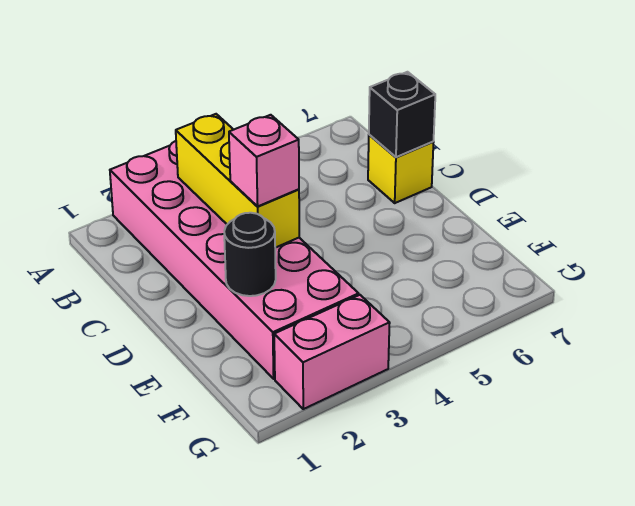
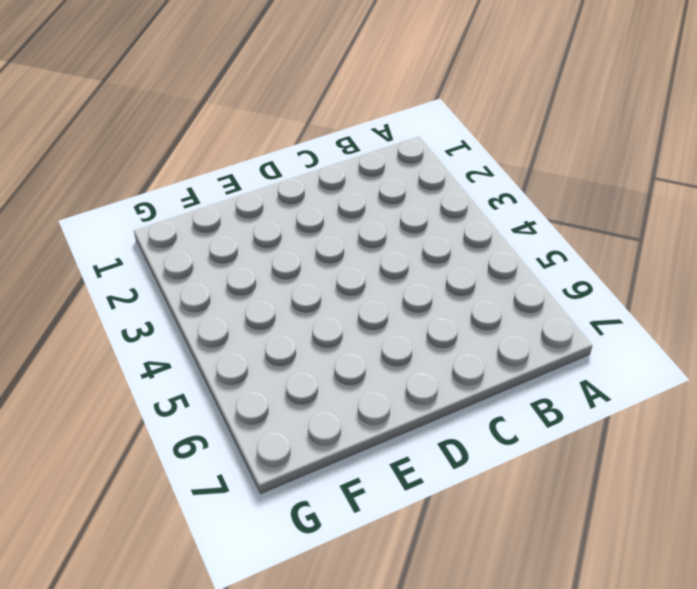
none -> pink brick A2:F3 level 1
none -> yellow brick C7 level 1

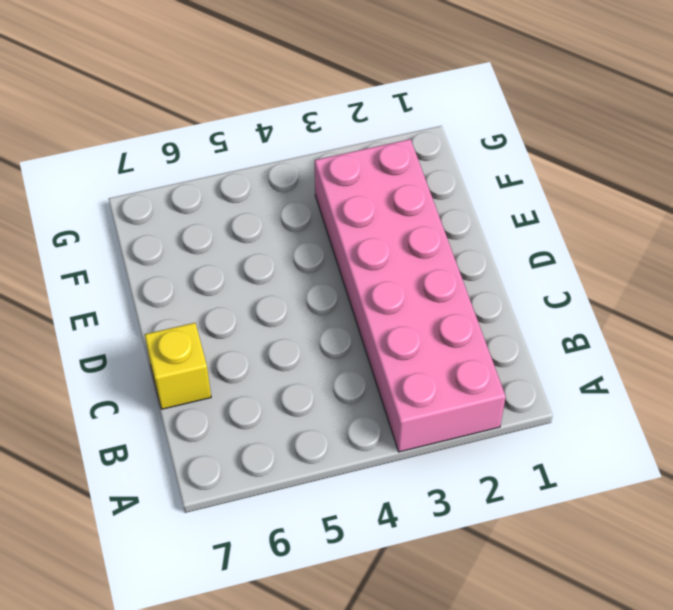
none -> pink brick G2:G3 level 1
none -> yellow brick B3:D3 level 2

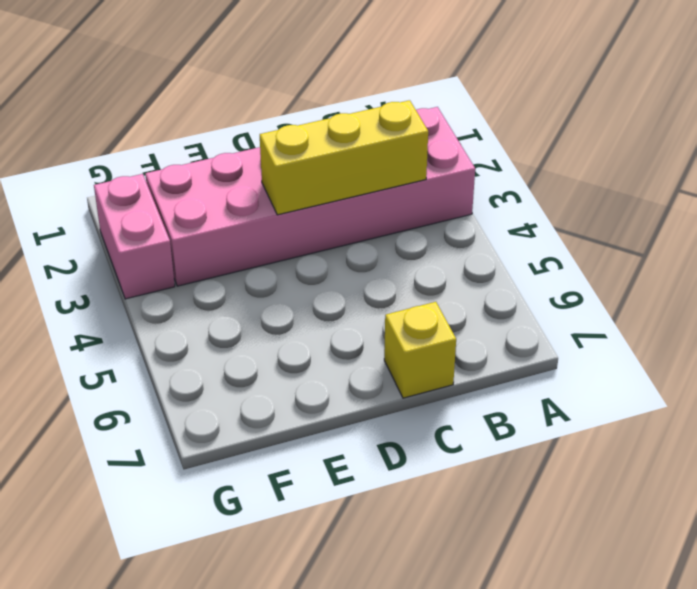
none -> black brick C7 level 2
none -> black round brick E2 level 2

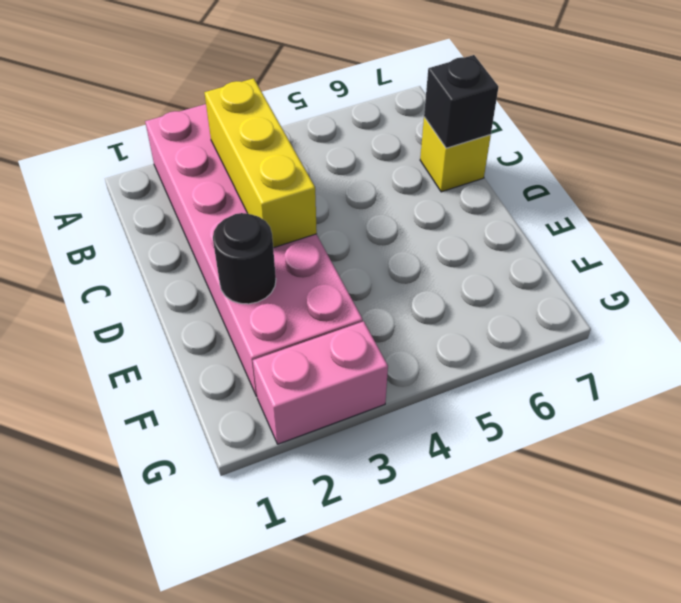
none -> pink brick D3 level 3

